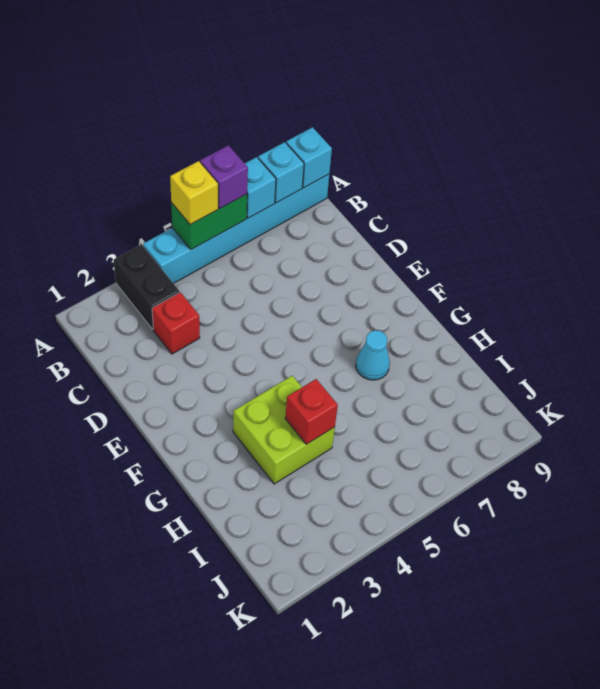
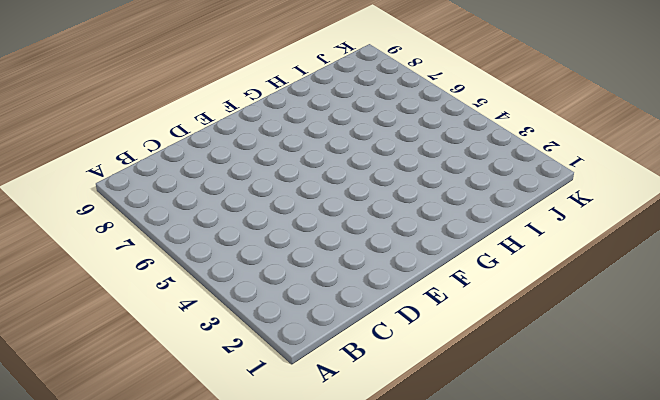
none -> black brick A3:B3 level 1
none -> cyan brick A4:A9 level 1
none -> red brick C3 level 1

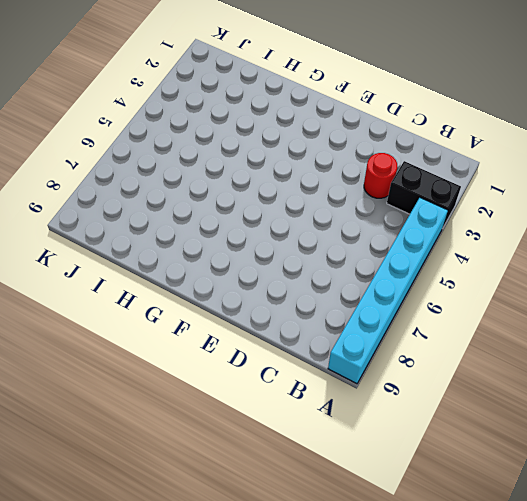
red round brick C3 level 1 -> red brick C3 level 1
none -> lime brick G3:H4 level 1
none -> cyan cone G7 level 1
none -> green brick A5:A6 level 2

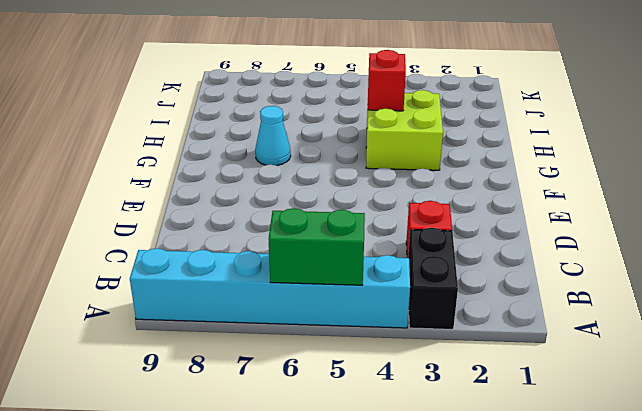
none -> cyan brick A7 level 2
none -> cyan brick A8 level 2
none -> cyan brick A9 level 2

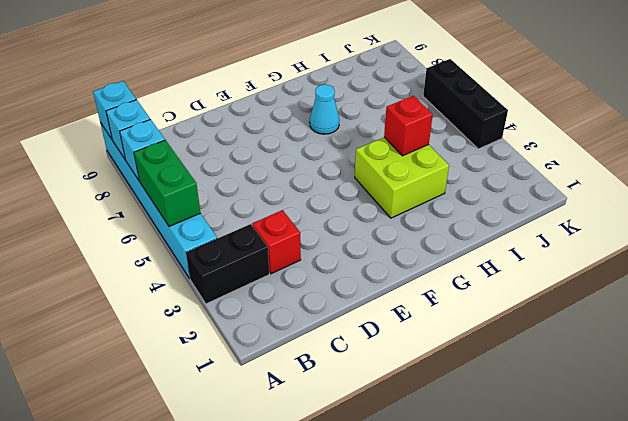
black brick K4:K6 level 1 -> none
none -> yellow brick A5 level 3
none -> purple brick A6 level 3

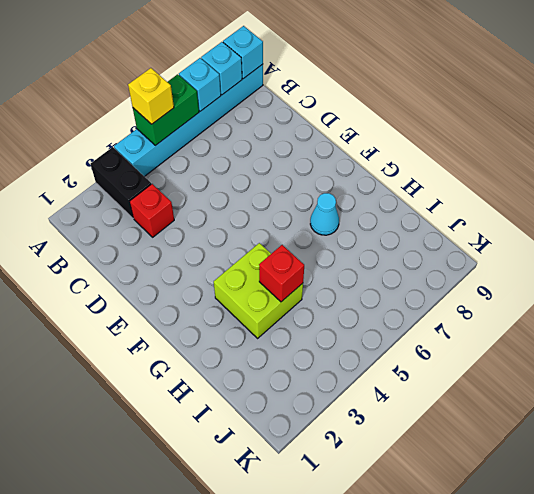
none -> purple brick A6 level 3

